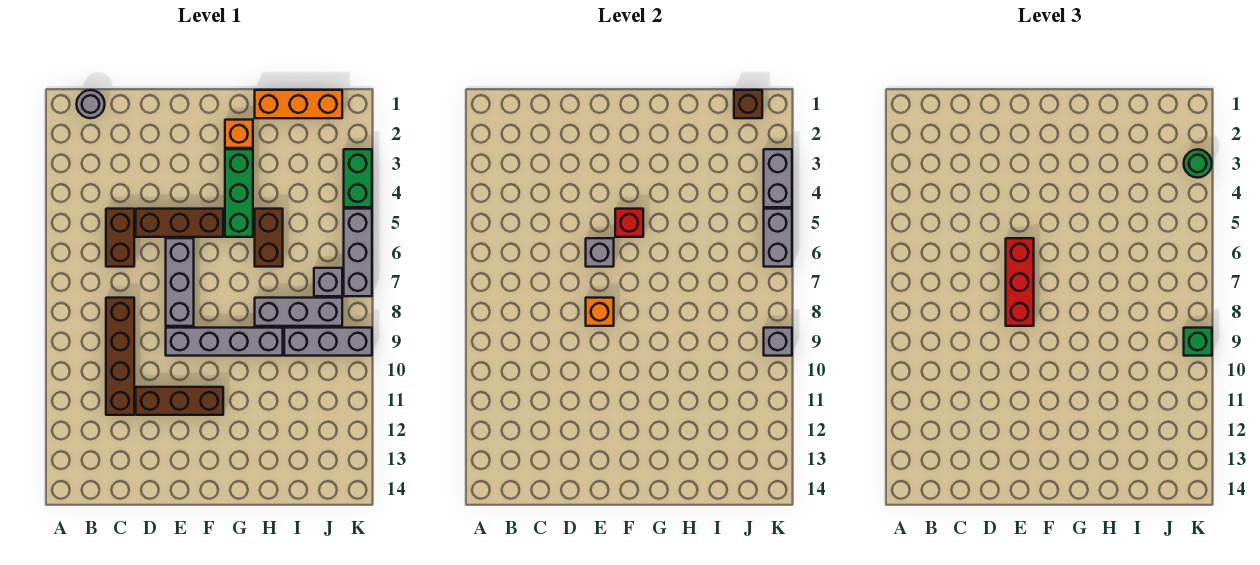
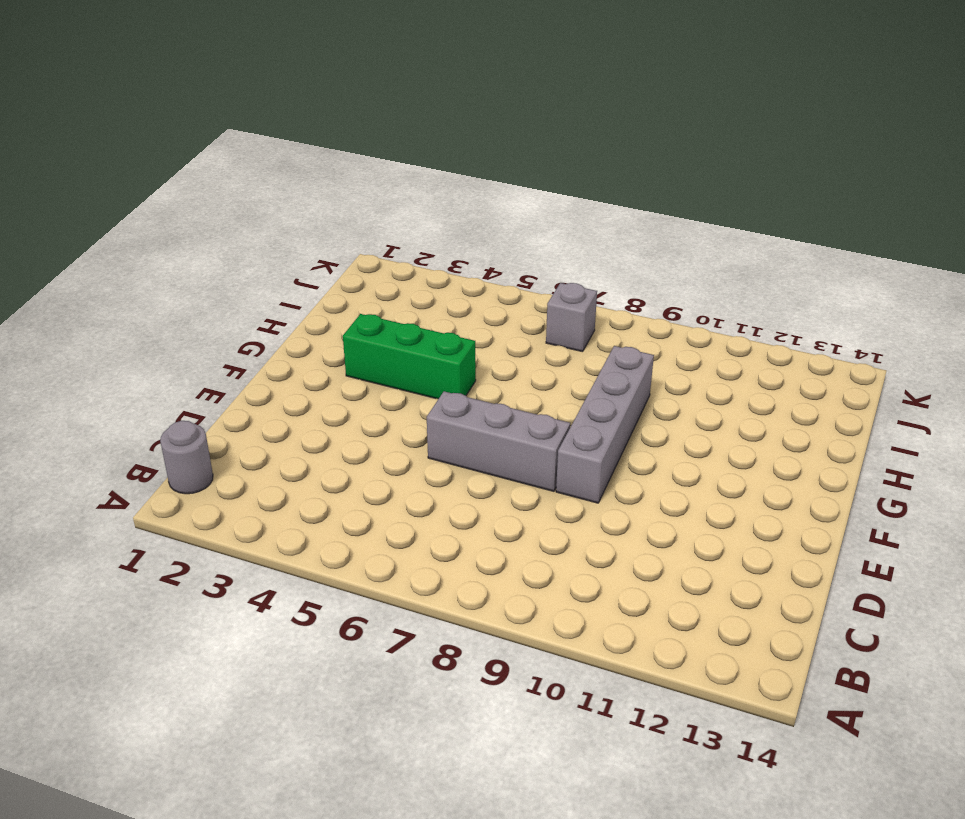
none -> brown brick C5:C6 level 1
none -> brown brick C8:C11 level 1
none -> brown brick D5:F5 level 1

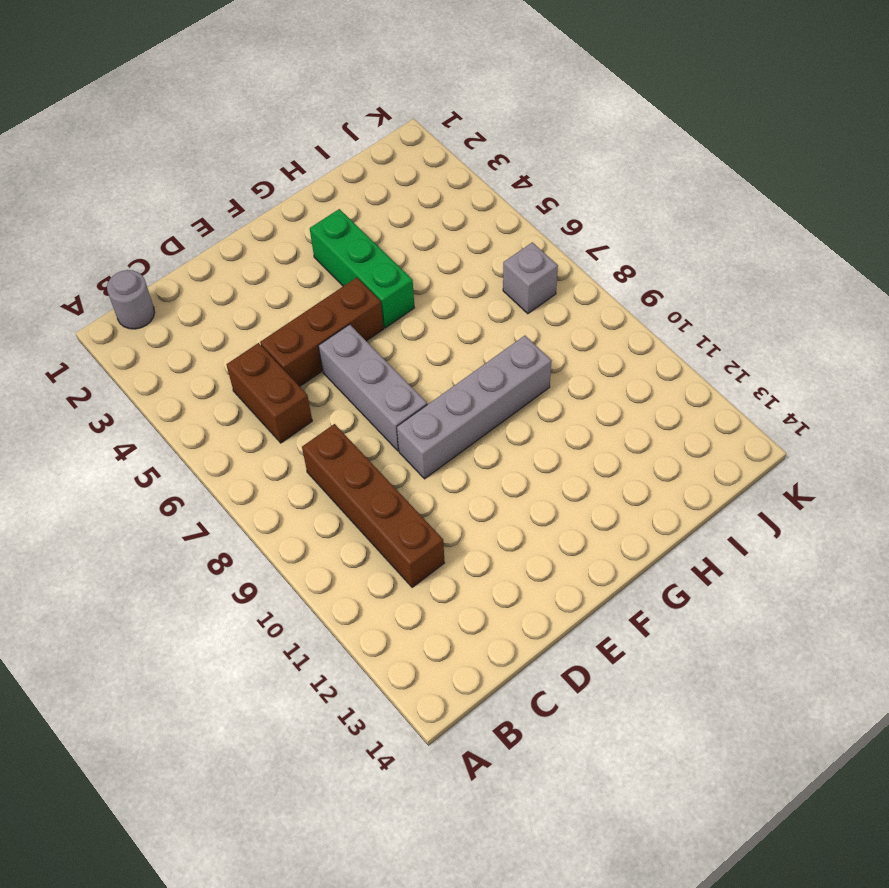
none -> brown brick D11:F11 level 1
none -> orange brick G2 level 1
none -> orange brick H1:J1 level 1

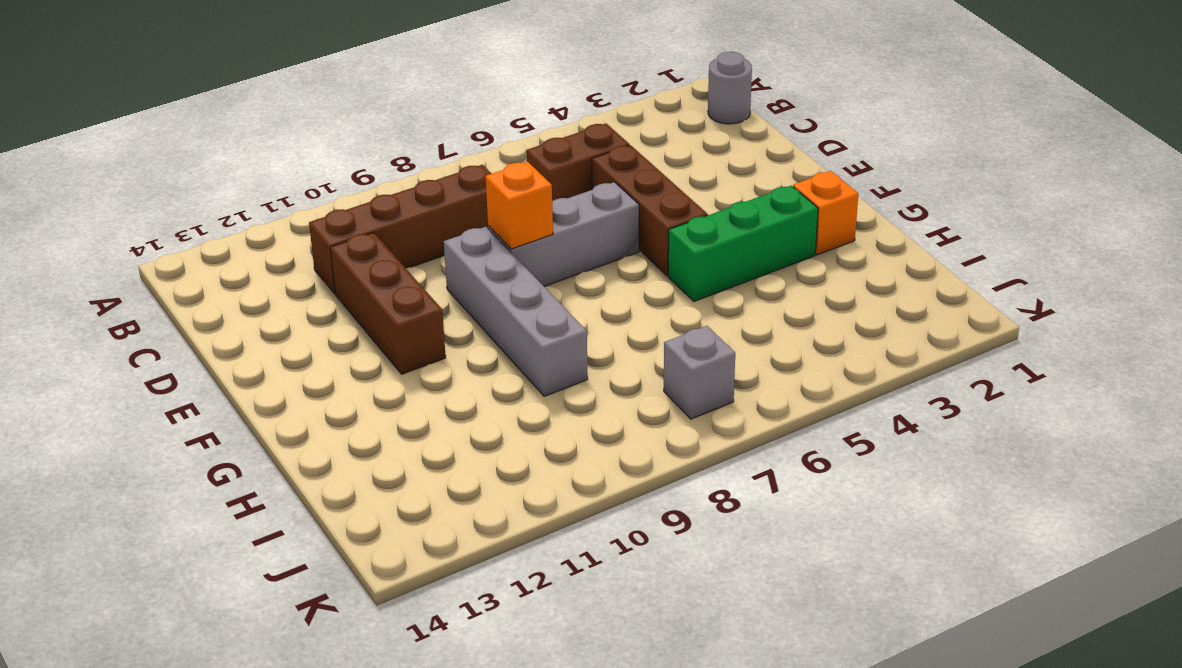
none -> orange brick H1:J1 level 1
none -> brown brick H5:H6 level 1
none -> grey brick H8:J8 level 1

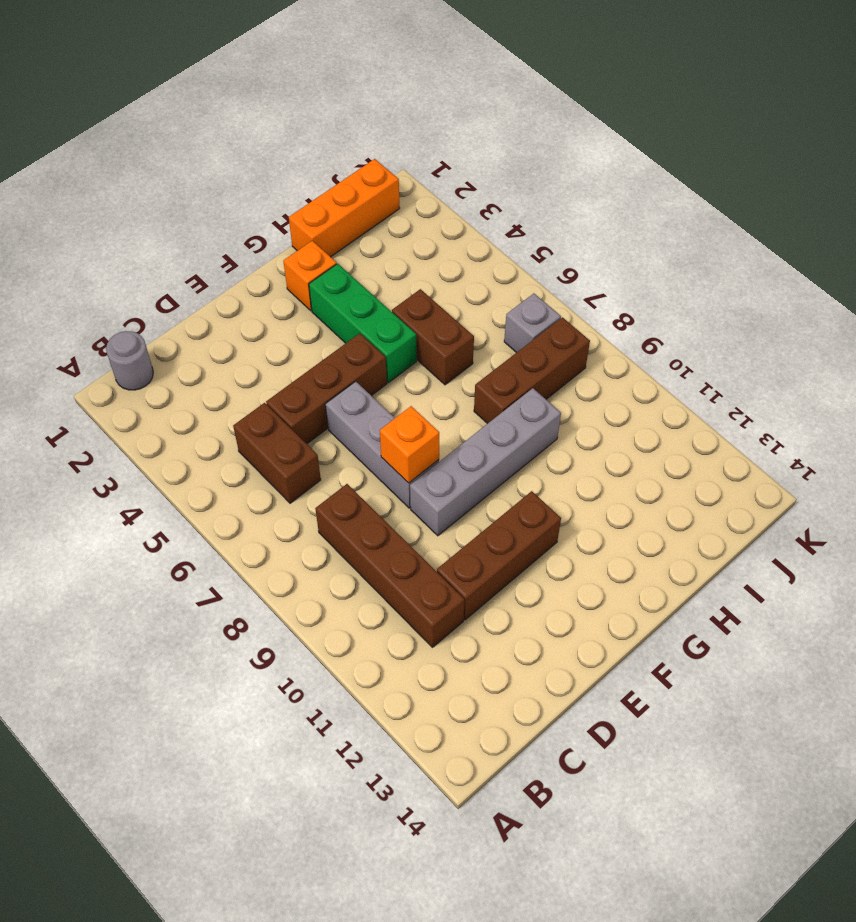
brown brick H8:J8 level 1 -> grey brick H8:J8 level 1
none -> grey brick I9:K9 level 1
none -> green brick K3:K4 level 1
none -> grey brick K5:K7 level 1

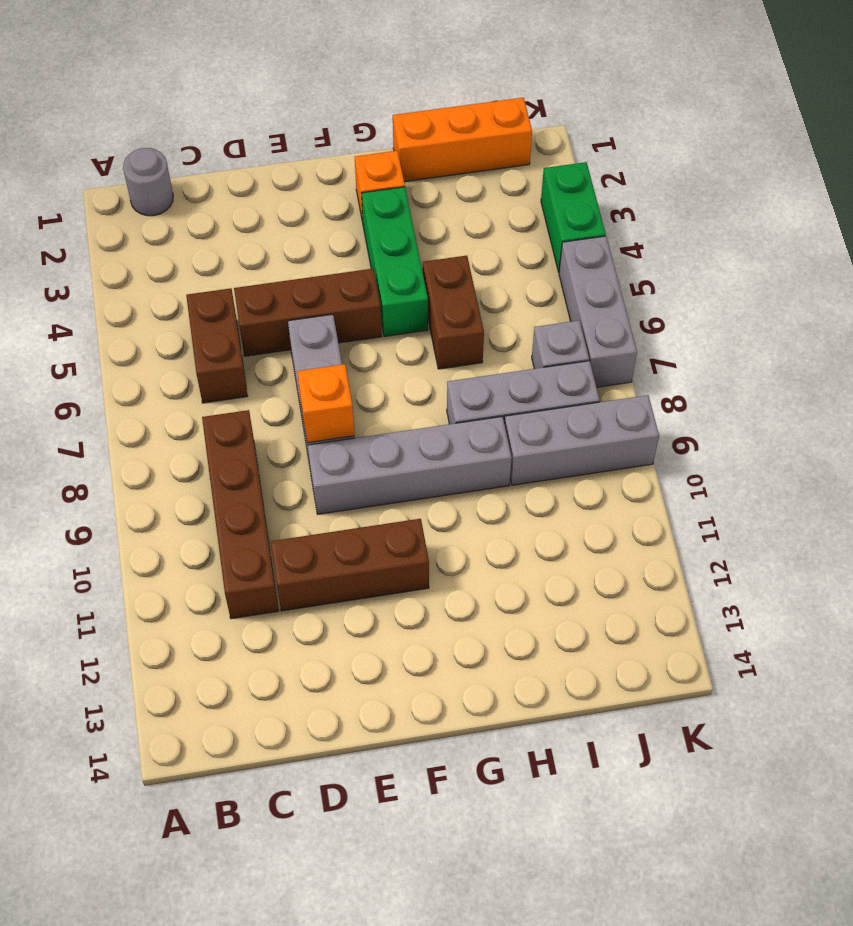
none -> grey brick E6 level 2
none -> red brick F5 level 2
none -> brown brick J1 level 2

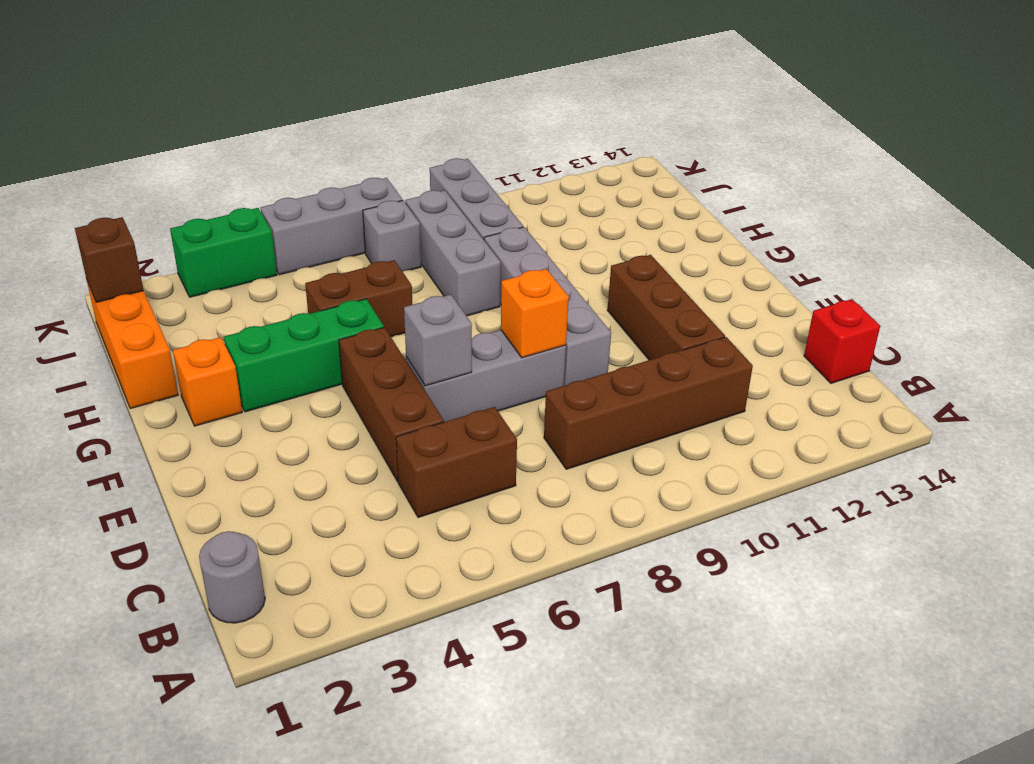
red brick C14 level 1 -> red brick F5 level 2
none -> grey brick K3:K4 level 2
none -> grey brick K5:K6 level 2
none -> grey brick K9 level 2

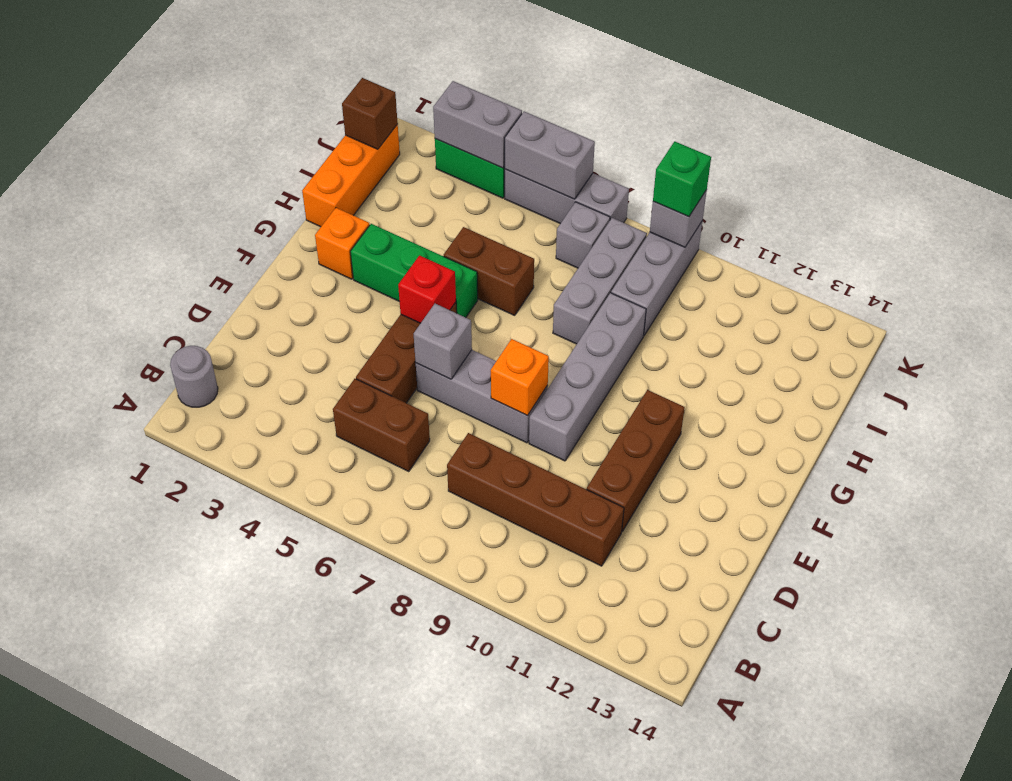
none -> red brick E6:E8 level 3
none -> green round brick K3 level 3

